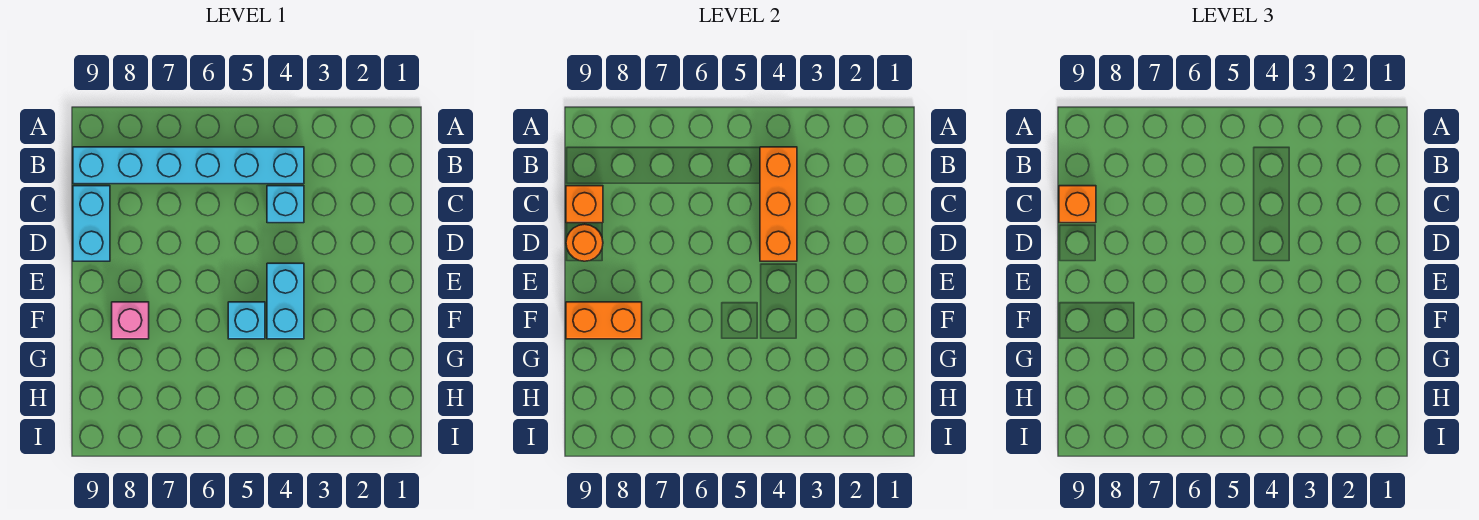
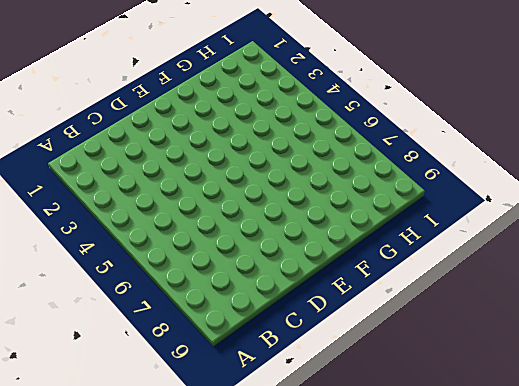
none -> cyan brick B4:B9 level 1
none -> cyan brick C4 level 1

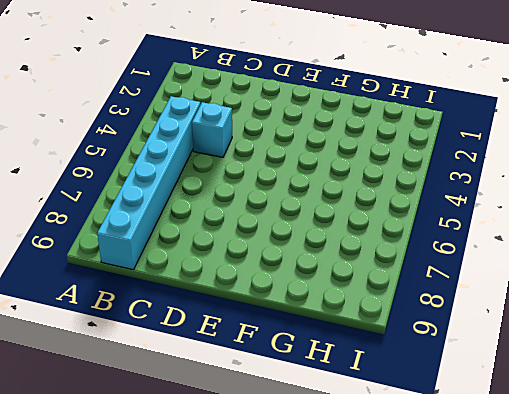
none -> cyan brick C9:D9 level 1
none -> cyan brick E4:F4 level 1

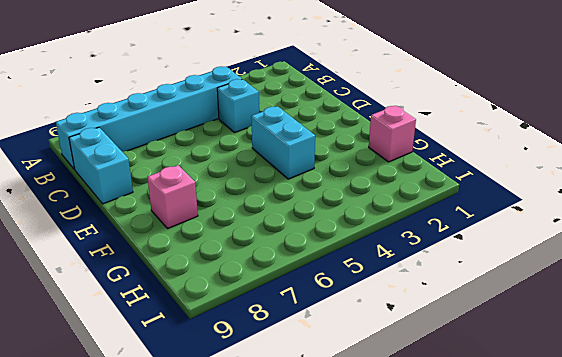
pink brick G1 level 1 -> none
none -> cyan brick F5 level 1
none -> orange brick B4:D4 level 2

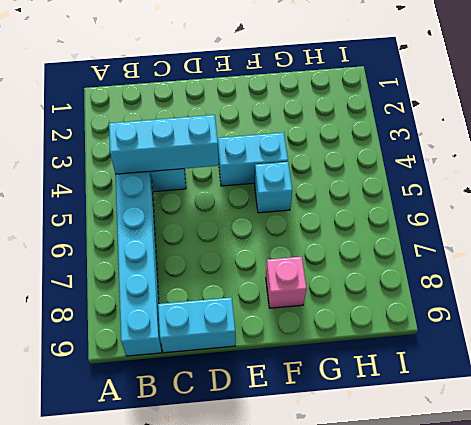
cyan brick B4:D4 level 2 -> orange brick B4:D4 level 2
none -> orange brick C9 level 2
none -> orange round brick D9 level 2

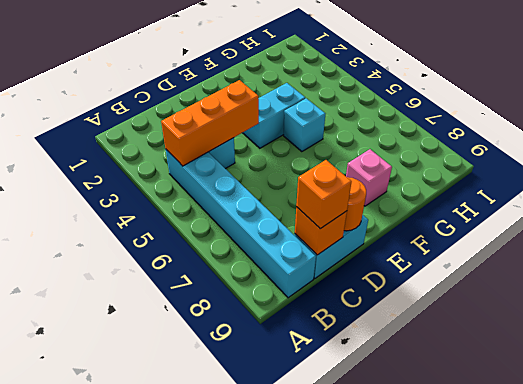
none -> orange brick F8:F9 level 2

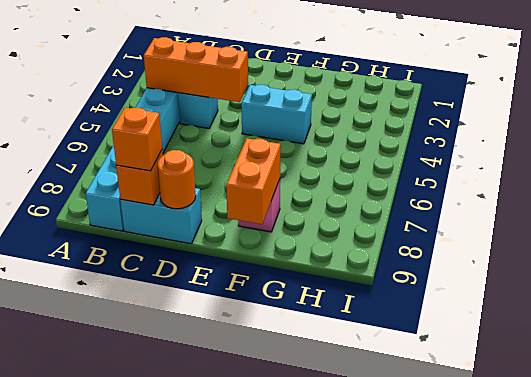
none -> cyan brick F5 level 1

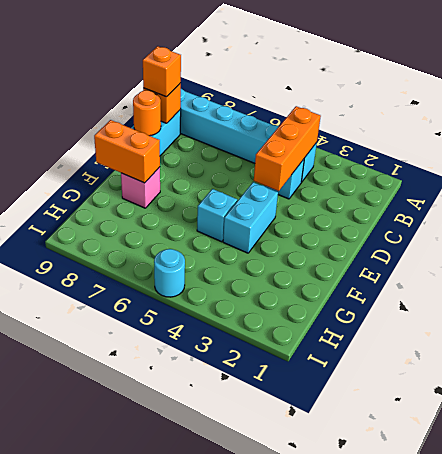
cyan round brick I5 level 1 -> none

